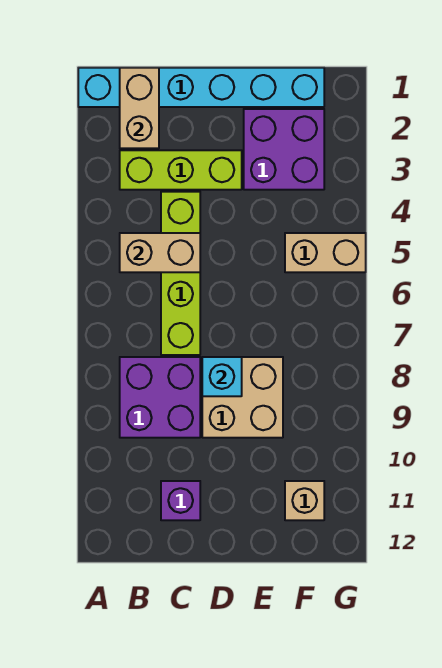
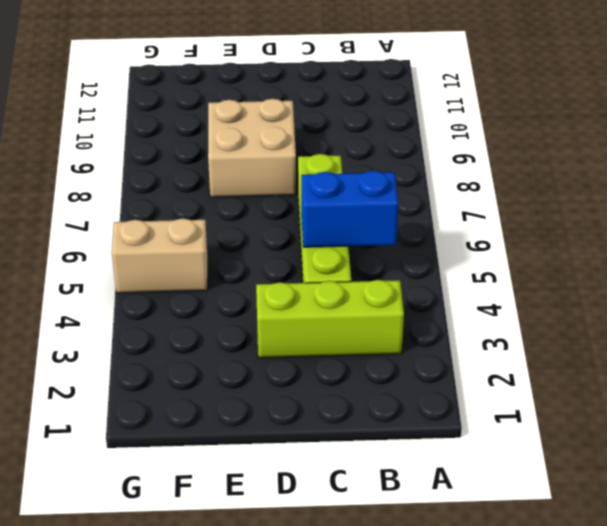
blue brick B5:C5 level 2 -> tan brick B5:C5 level 2
none -> cyan brick A1:F1 level 1
none -> purple brick B8:C9 level 1
none -> purple brick C11 level 1

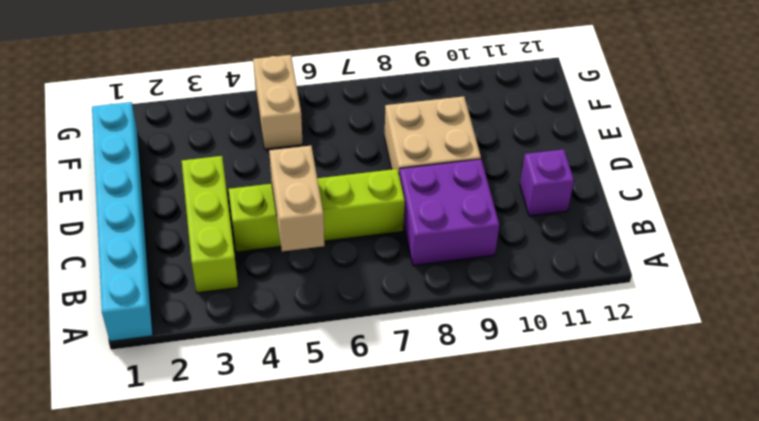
none -> purple brick E2:F3 level 1
none -> tan brick F11 level 1
none -> tan brick B1:B2 level 2

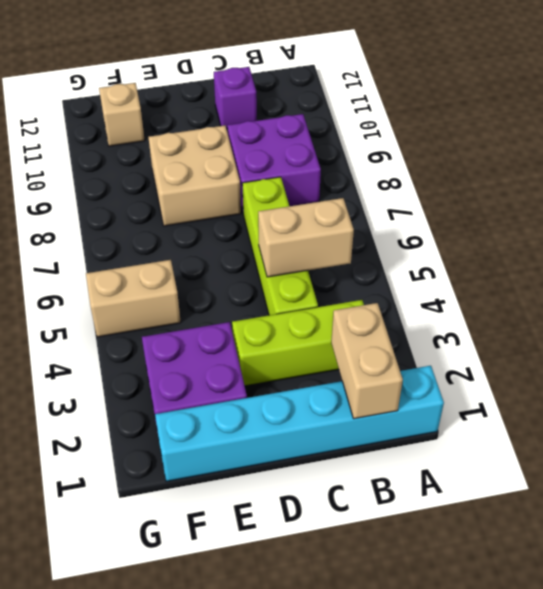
none -> cyan brick D8 level 2

